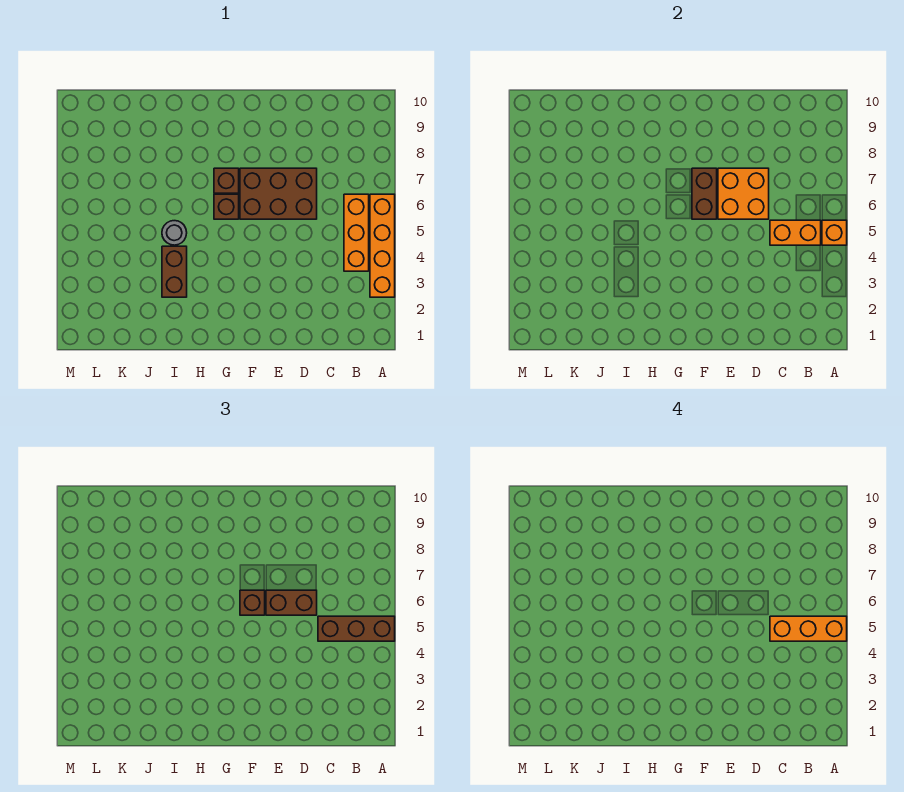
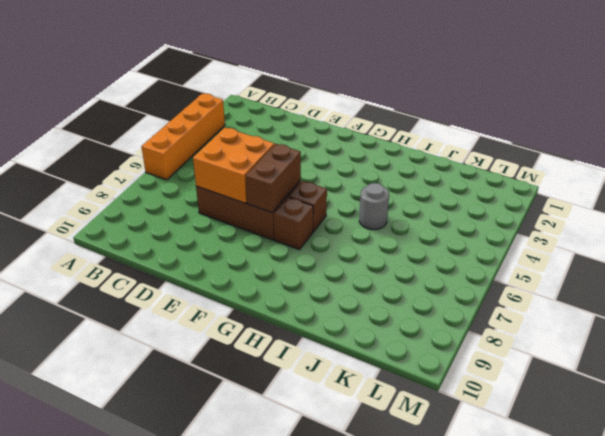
none -> orange brick B4:B6 level 1
none -> brown brick I3:I4 level 1
none -> orange brick A5 level 2

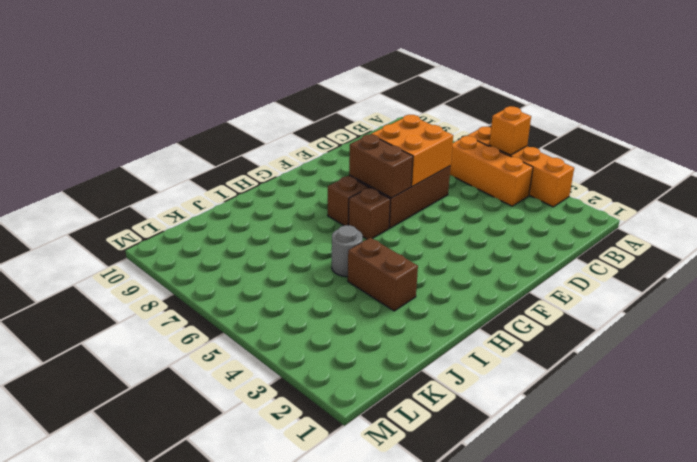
none -> orange brick B5:C5 level 2
none -> brown brick A5:C5 level 3
none -> brown brick D6:E6 level 3

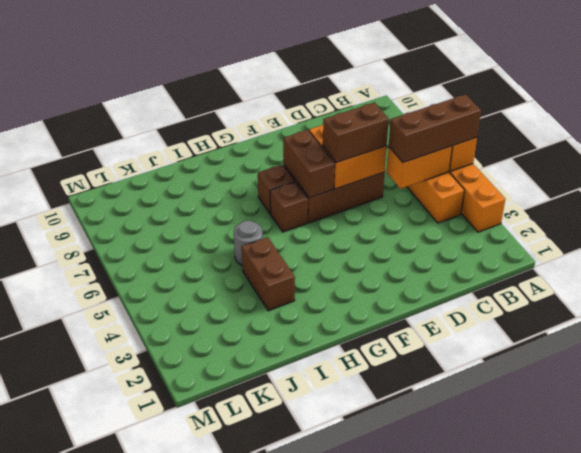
none -> brown brick F6 level 3
none -> orange brick A5:C5 level 4

